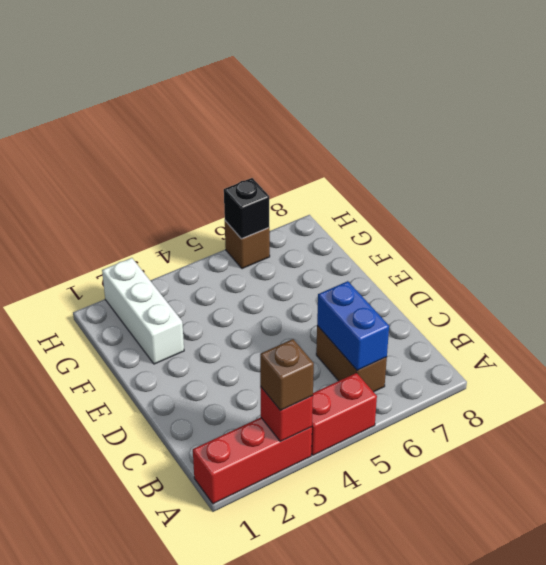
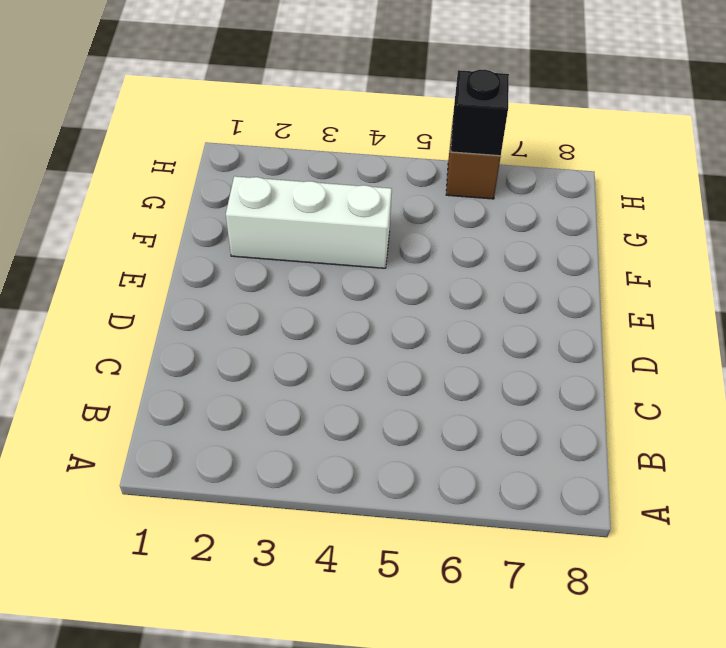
white brick F2:F4 level 1 -> white brick F2:H2 level 1
none -> red brick A1:A3 level 1
none -> red brick A4:A5 level 1

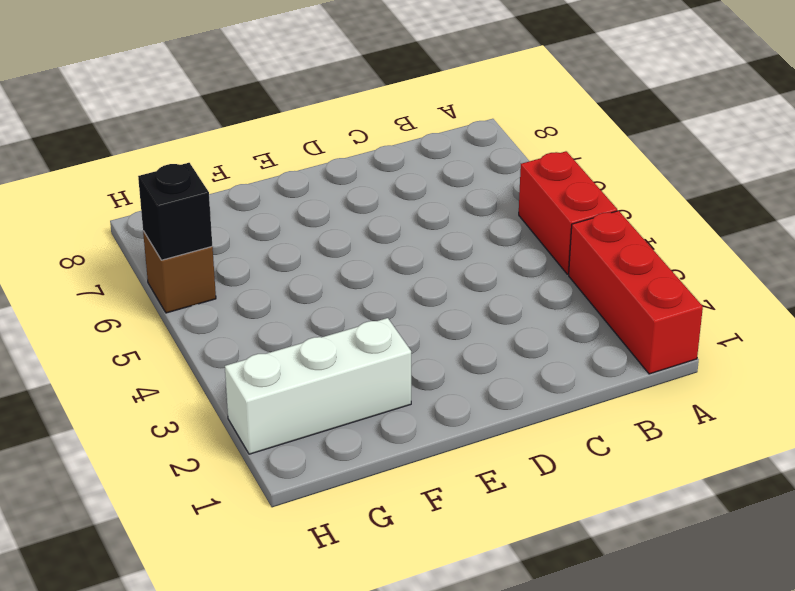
none -> brown brick B6:C6 level 1
none -> red brick A3 level 2

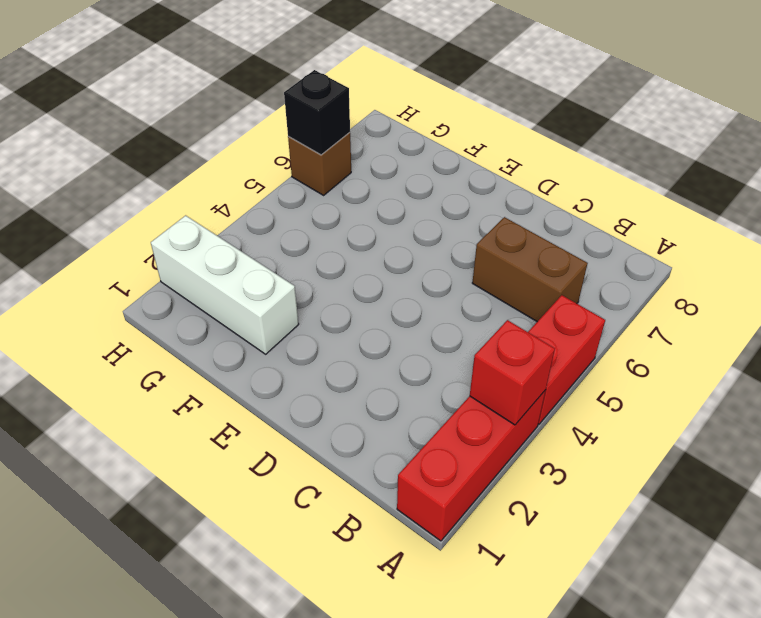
none -> blue brick B6:C6 level 2
none -> brown brick A3 level 3

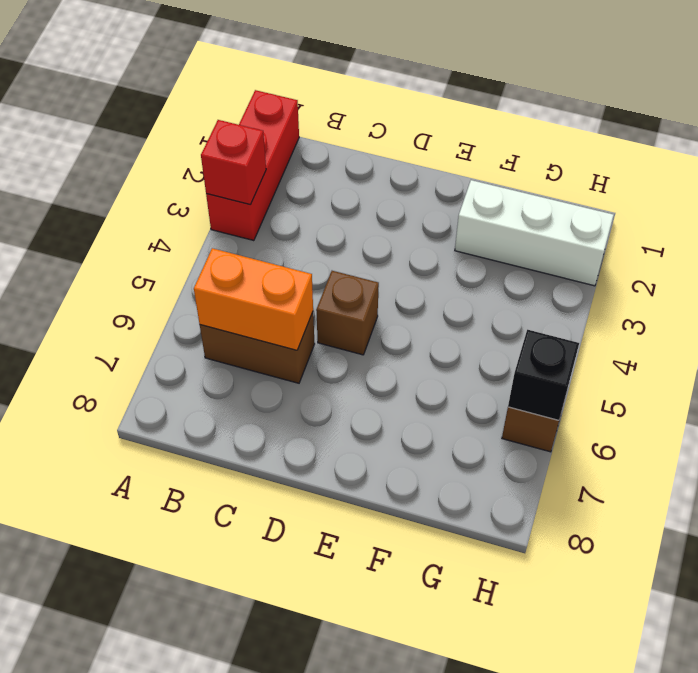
orange brick B6:C6 level 2 -> blue brick B6:C6 level 2
brown brick D5 level 1 -> brown brick A3 level 3
none -> red brick A4:A5 level 1

